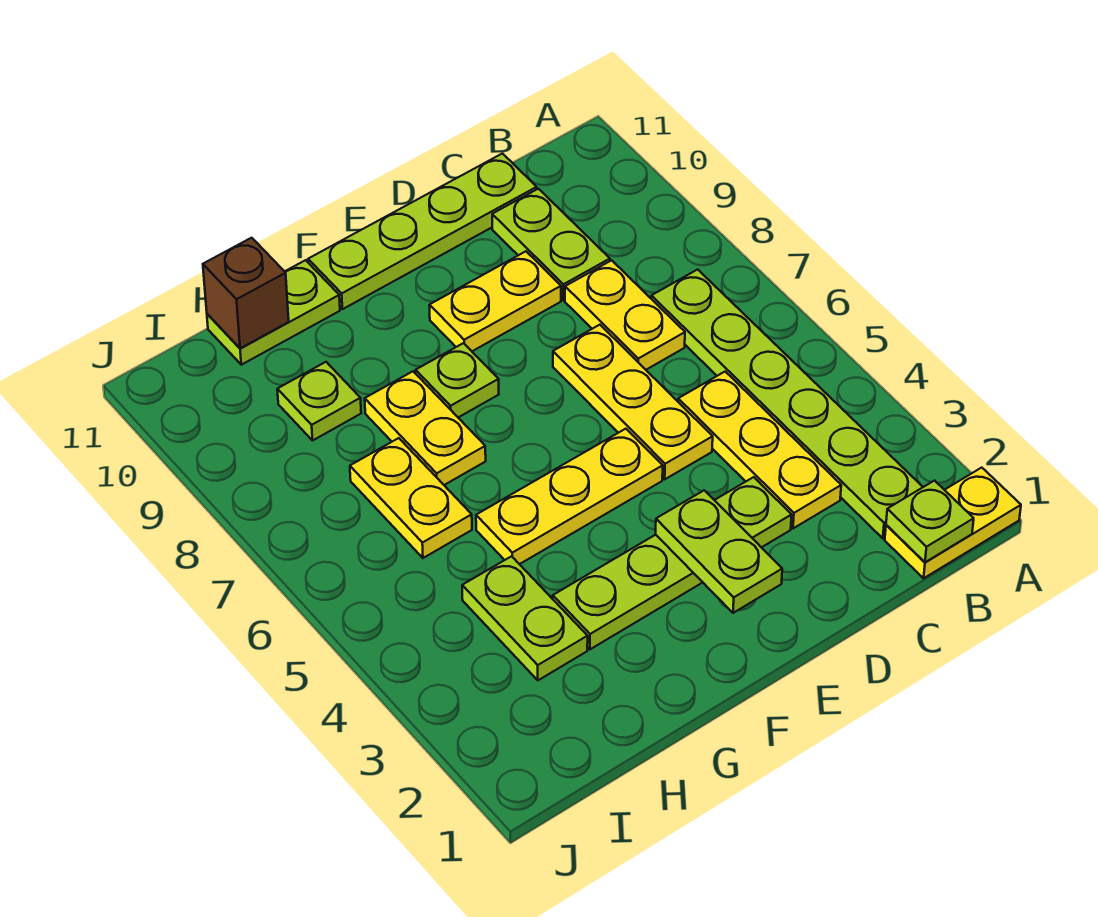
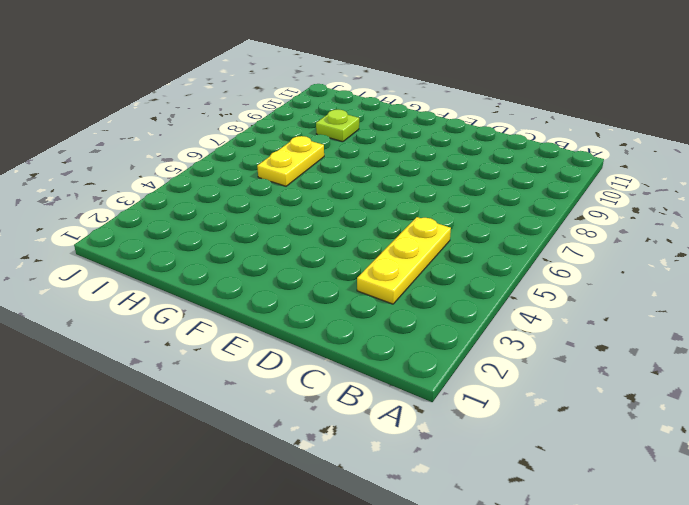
none -> yellow plate A1:B1 level 1
none -> lime plate B2:B7 level 1
none -> yellow plate C7:C8 level 1

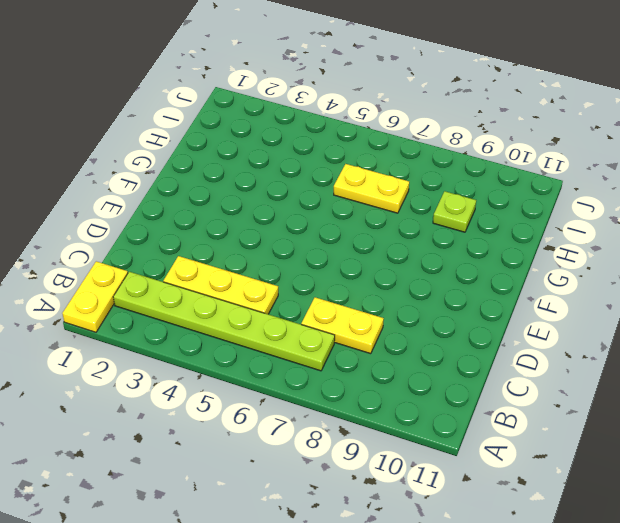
none -> lime plate C9:C10 level 1
none -> lime plate C11:F11 level 1
none -> lime plate D3:G3 level 1

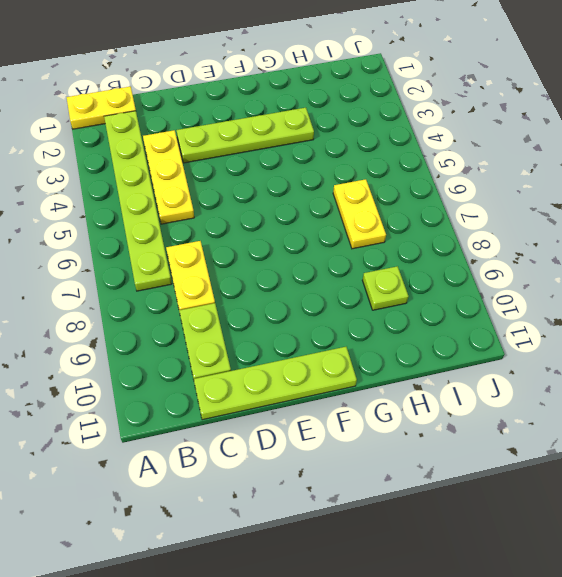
none -> yellow plate D5:D7 level 1
none -> yellow plate D9:E9 level 1
none -> yellow plate E5:G5 level 1

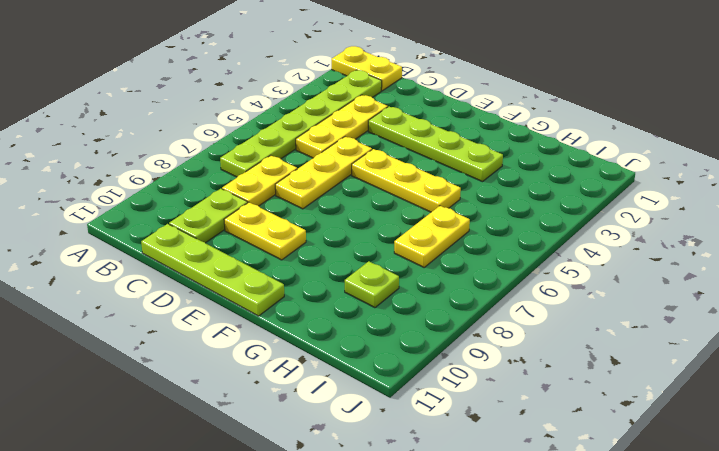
none -> lime plate F8 level 1
none -> yellow plate G7:G8 level 1
none -> lime plate G11:H11 level 1

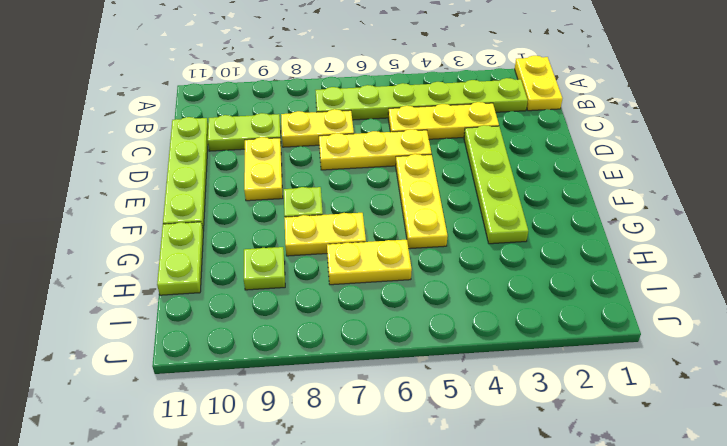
none -> lime plate H3:H4 level 1
none -> lime plate B1 level 2
none -> lime plate E2:E3 level 2

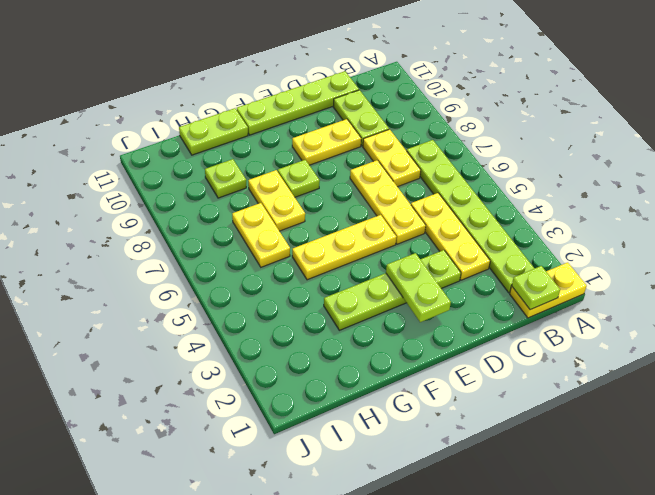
none -> lime plate H3:H4 level 1
none -> brown brick H11 level 2

